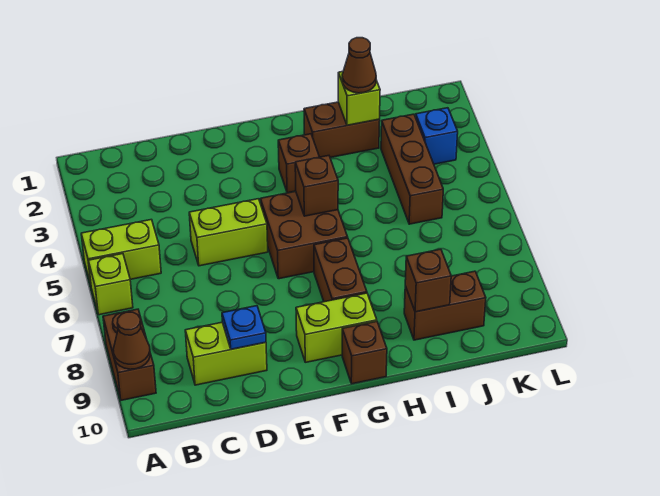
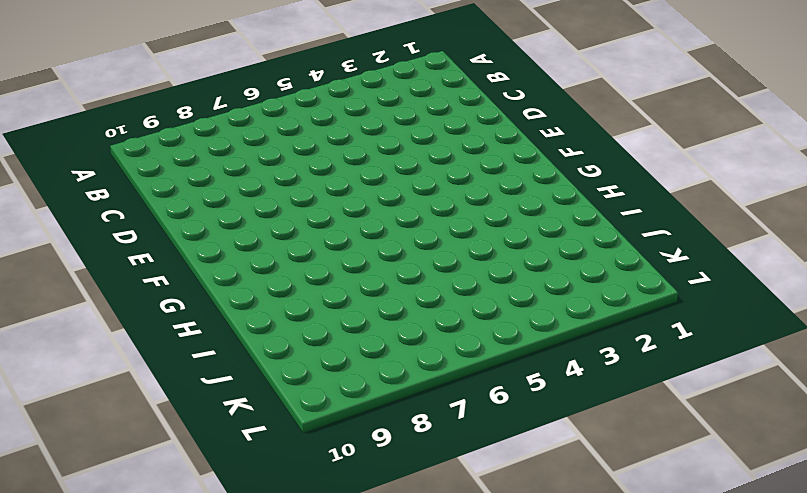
none -> lime brick A5:B5 level 1
none -> lime brick A6 level 1
none -> brown brick A8:A9 level 1

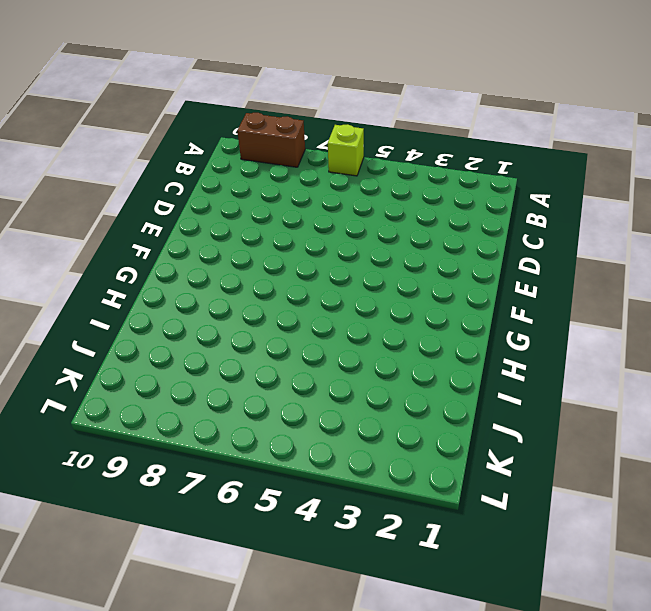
none -> lime brick A5:B5 level 1
none -> lime brick C9:D9 level 1
none -> lime brick D5:E5 level 1

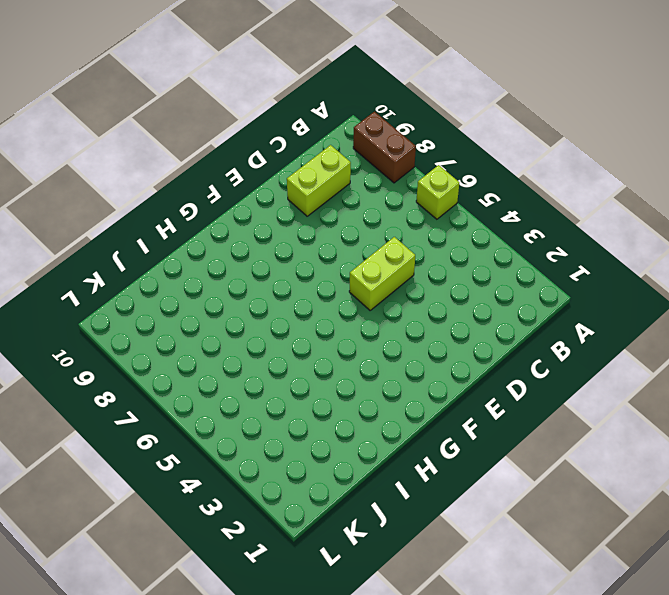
none -> lime brick A5:B5 level 1
none -> brown brick F5:G6 level 1
none -> lime brick F9:G9 level 1

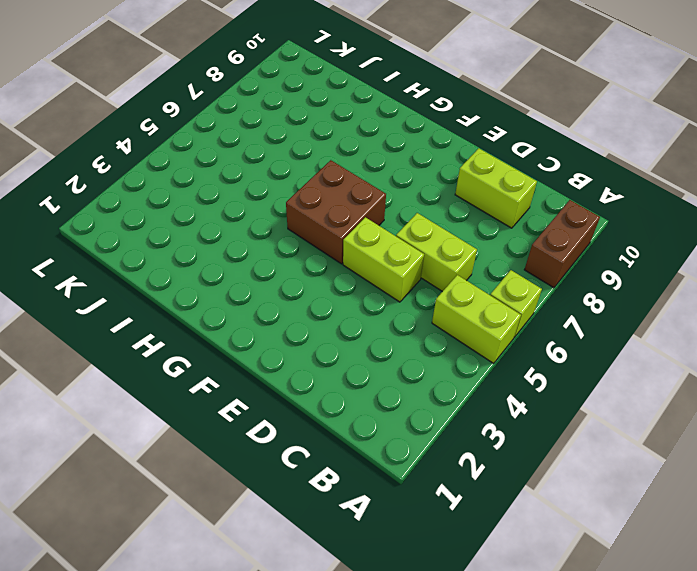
lime brick C6:D6 level 1 -> lime brick F9:G9 level 1
none -> brown brick G3 level 1
none -> brown brick G7:G8 level 1
none -> brown brick G10 level 1

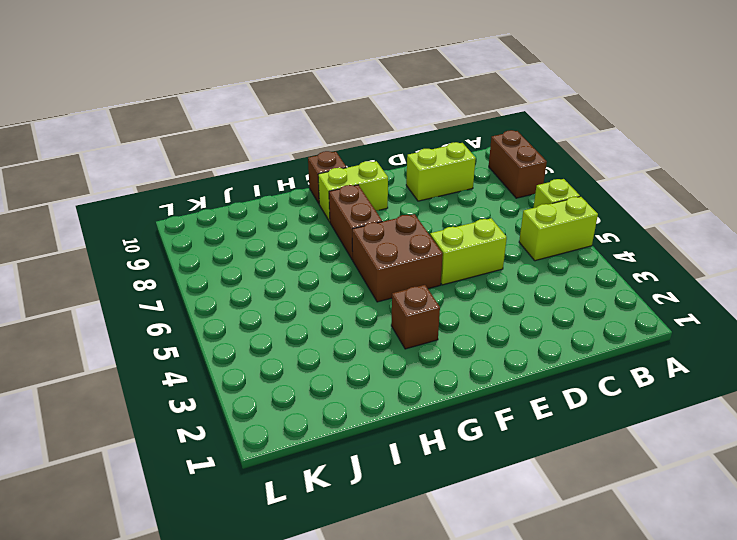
none -> brown brick H2:I2 level 1
none -> brown brick I9:J9 level 1
none -> brown brick J3:J5 level 1

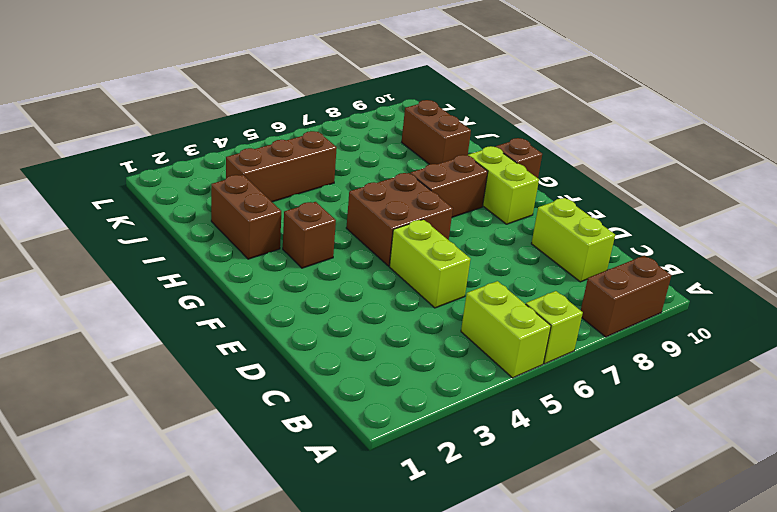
none -> blue brick K3 level 1
none -> brown cone A9 level 2
none -> blue plate D9 level 2

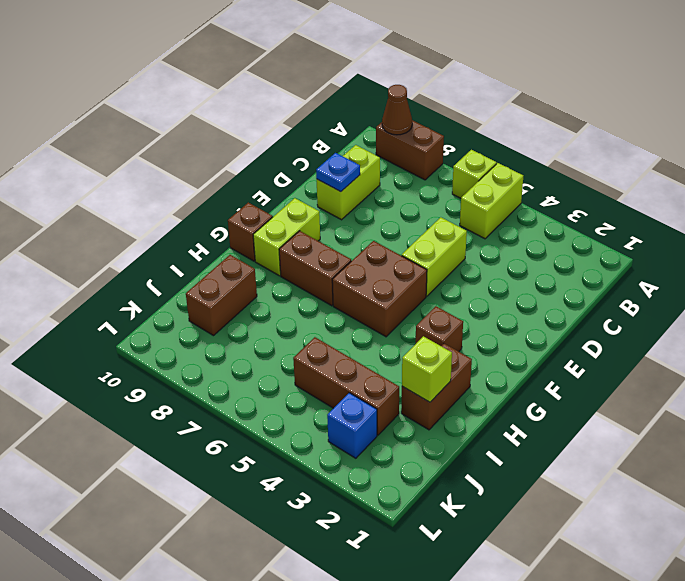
none -> brown brick G5 level 2
none -> brown brick I9 level 2
none -> brown cone I2 level 3

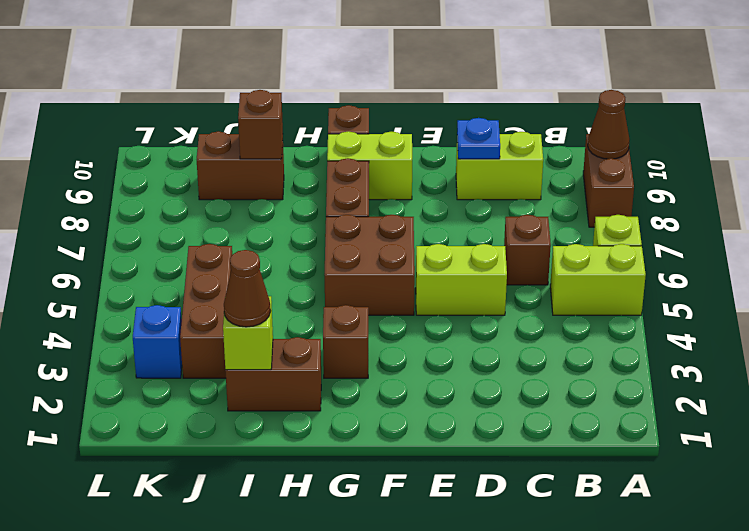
brown brick C6 level 1 -> brown brick G5 level 2

